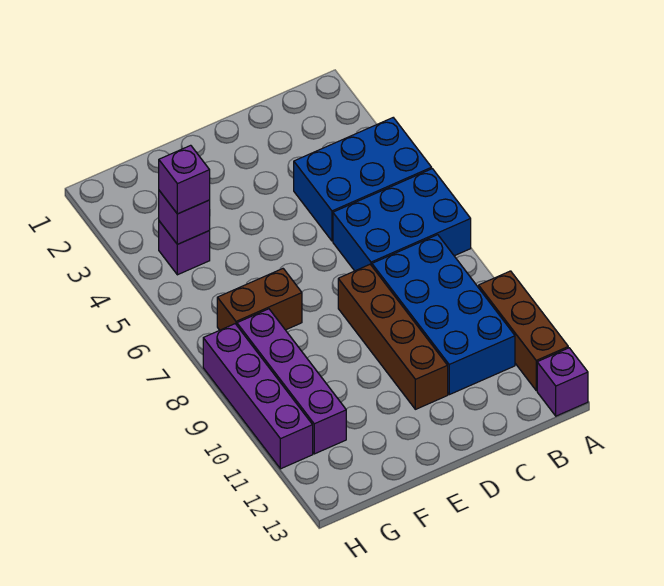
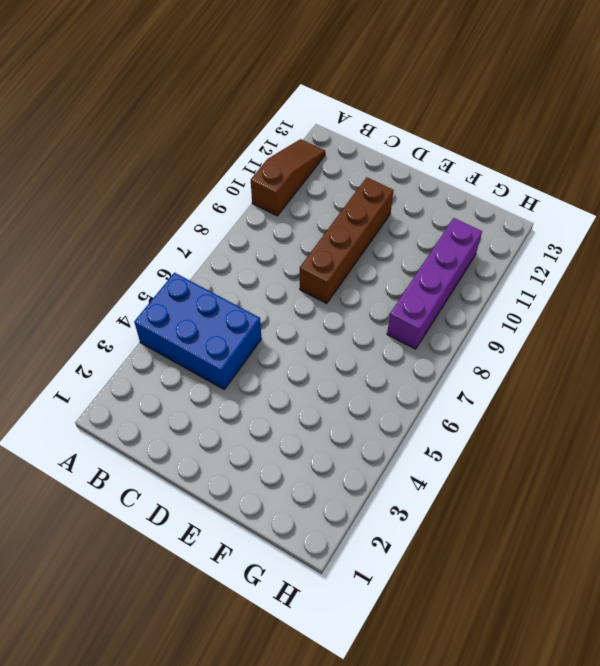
brown slope A10:A12 level 1 top 10 -> brown brick A10:A12 level 1
none -> blue brick A6:C7 level 1
none -> purple brick A13 level 1
none -> blue brick B8:C11 level 1

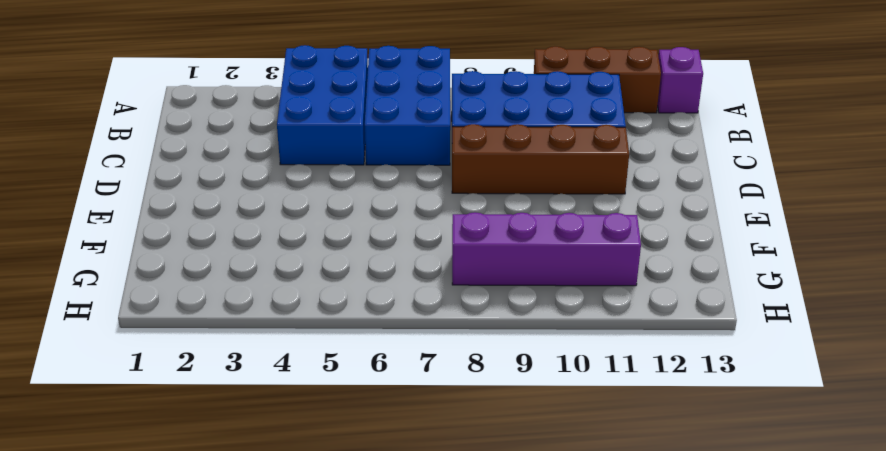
none -> brown brick F7:G7 level 1
none -> purple brick G4 level 1
none -> purple brick H8:H11 level 1

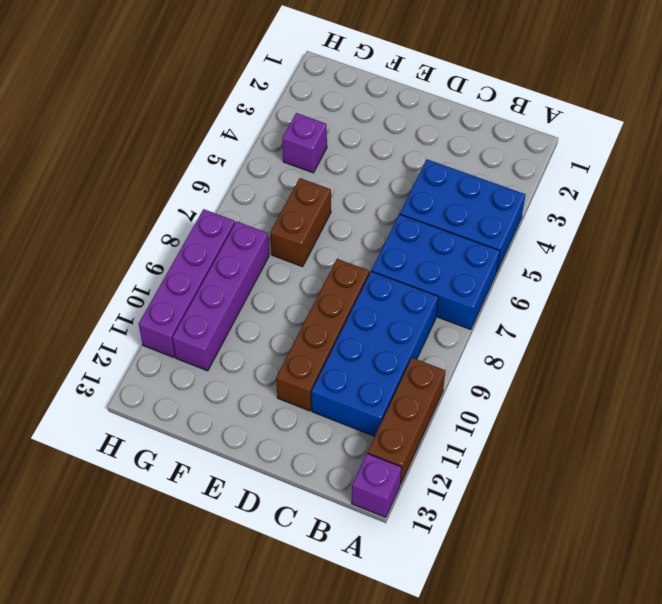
brown brick F6:F7 level 1 -> brown brick F7:G7 level 1
none -> purple brick G4 level 2
none -> purple brick G4 level 3

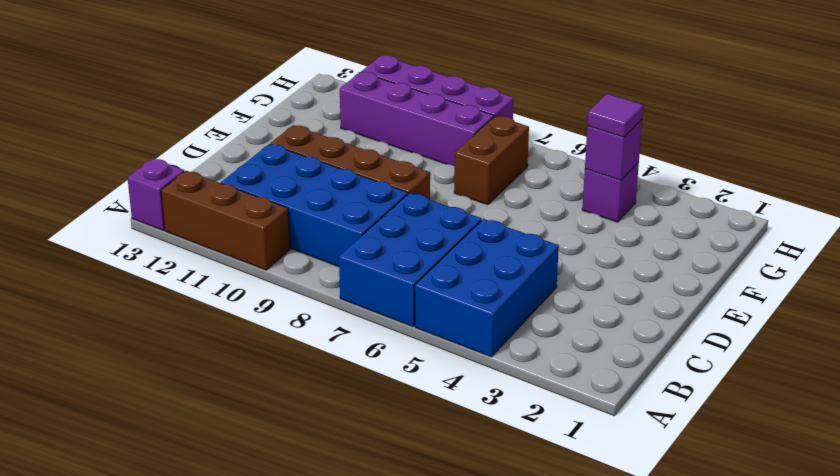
purple tile G4 level 3 -> purple brick G4 level 3

